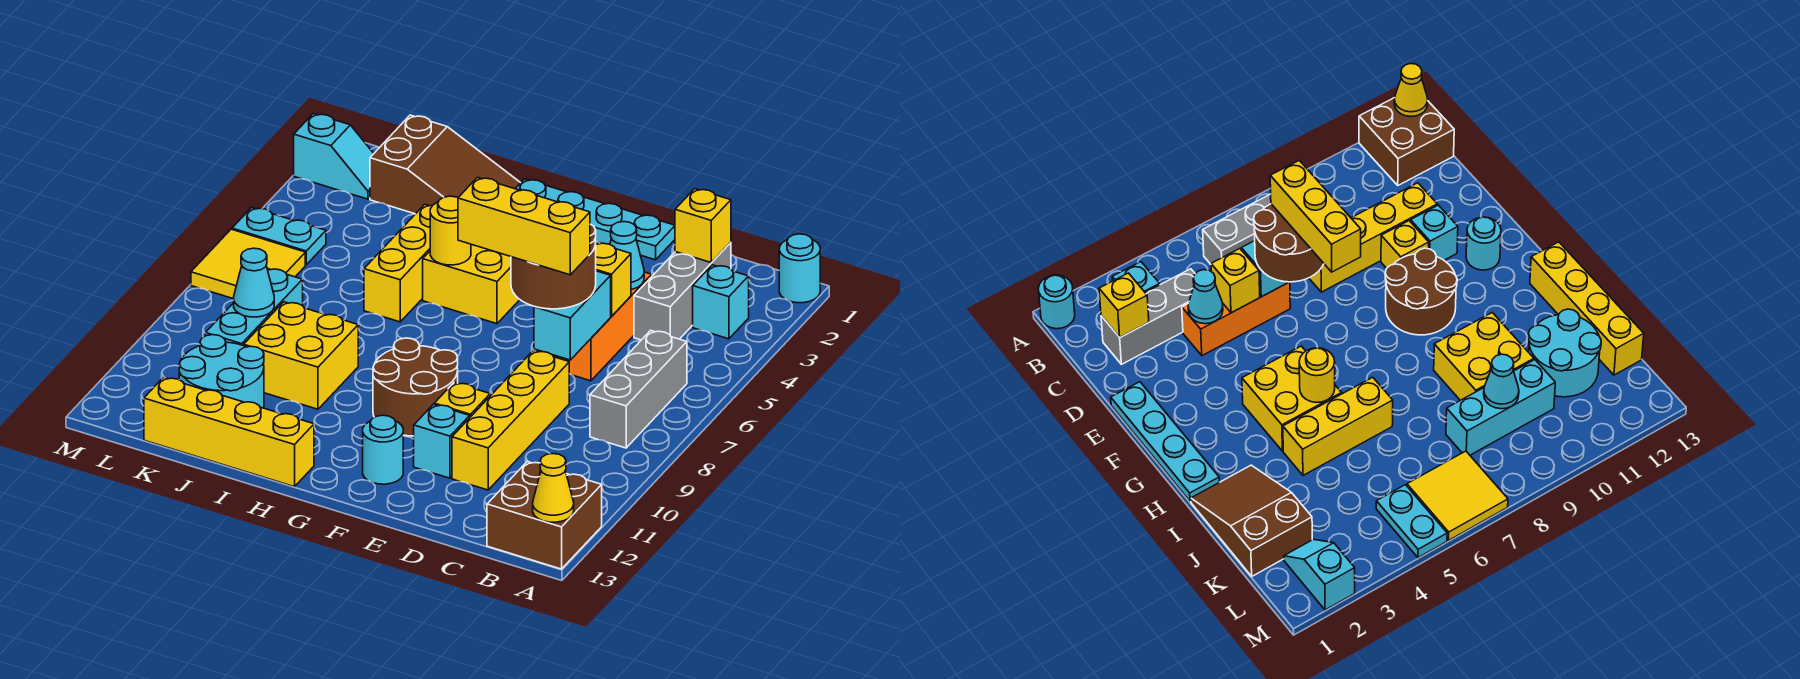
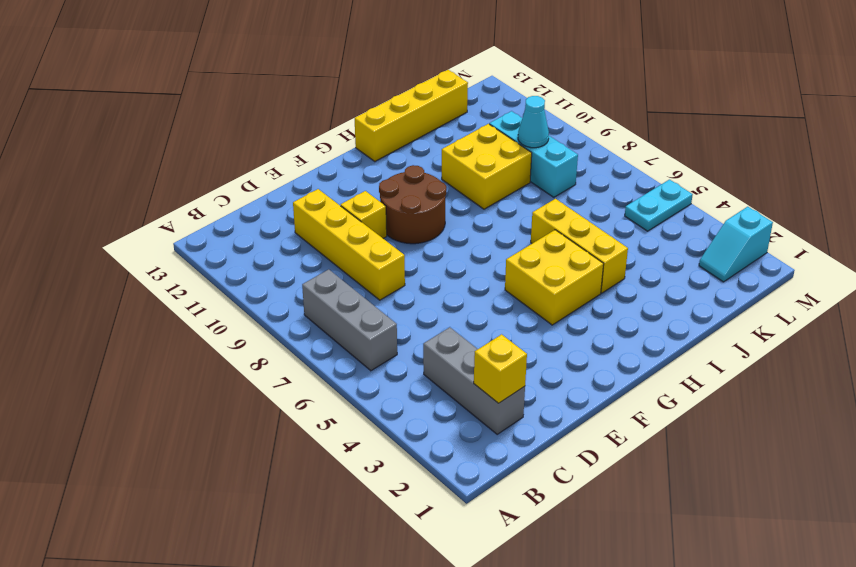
none -> cyan round brick A1 level 1
none -> brown brick A12:B13 level 1
none -> cyan brick B3 level 1
none -> orange brick D4:D6 level 1

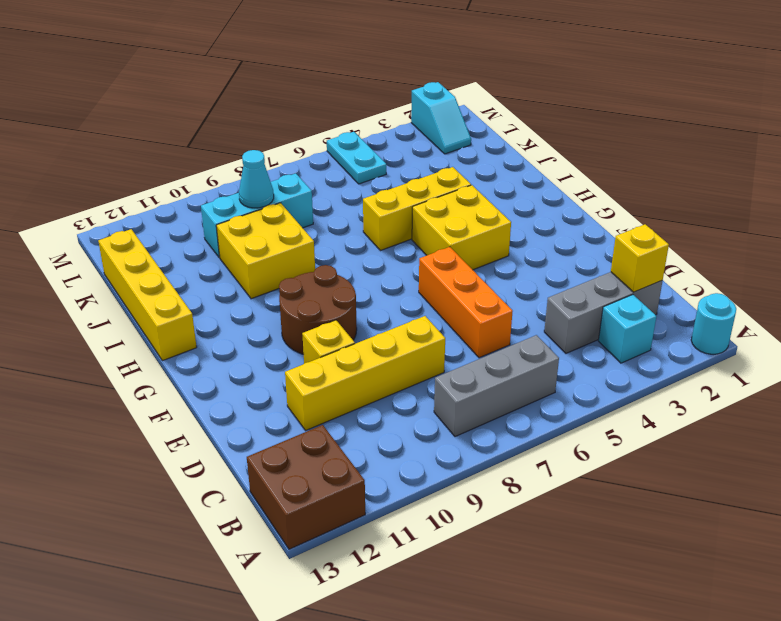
orange brick D6:F6 level 1 -> orange brick D4:D6 level 1
none -> cyan plate E1:H1 level 1
none -> cyan brick E11 level 1
none -> cyan round brick F12 level 1
none -> brown slope I1:K2 level 1 top K

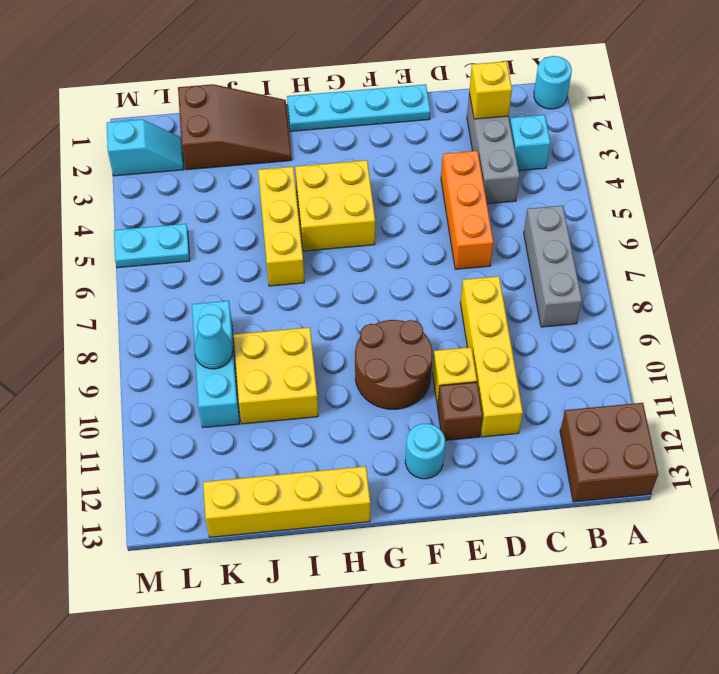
brown brick E11 level 1 -> cyan brick E11 level 1
none -> cyan round brick J11:K12 level 1
none -> yellow tile L6:M7 level 1
none -> yellow cone A13 level 2
none -> cyan cone D4 level 2

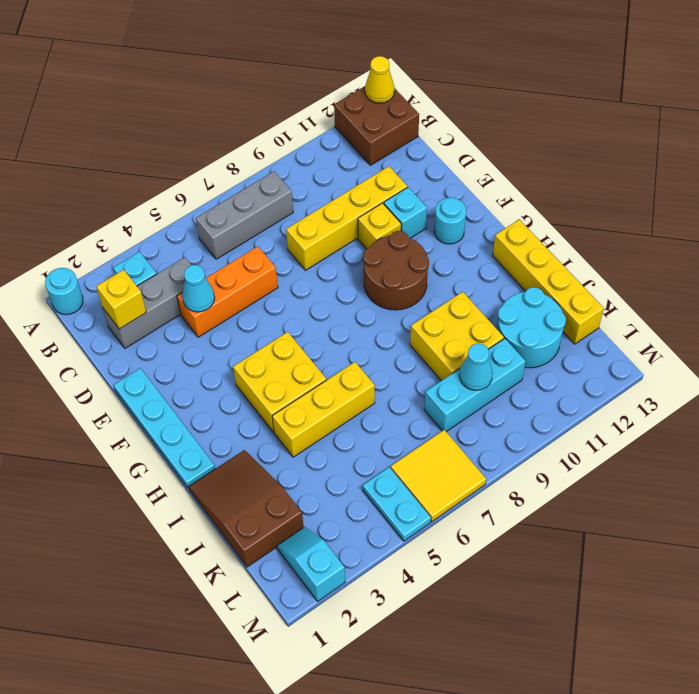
none -> yellow brick D5 level 2
none -> cyan brick D6:D7 level 2
none -> yellow round brick H5 level 2
none -> brown round brick D6:E7 level 3

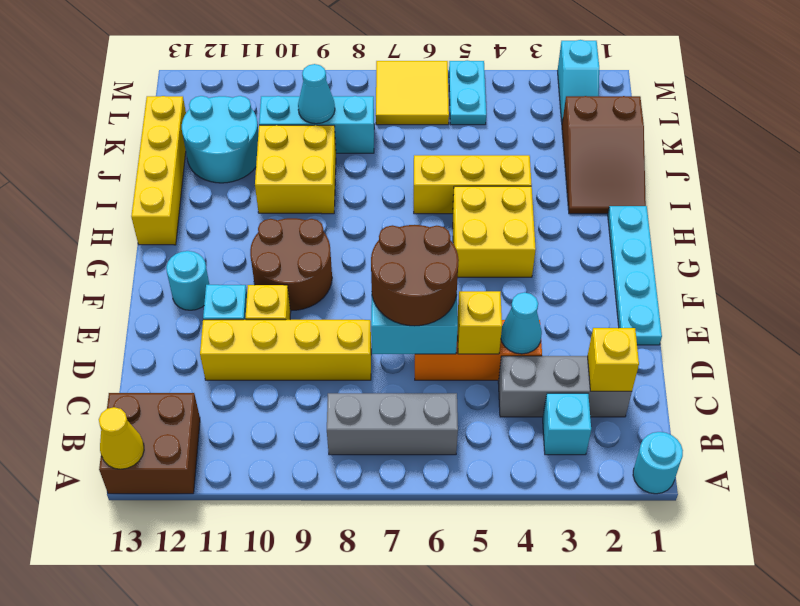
none -> yellow round brick H5 level 2
none -> yellow brick D7:F7 level 4

